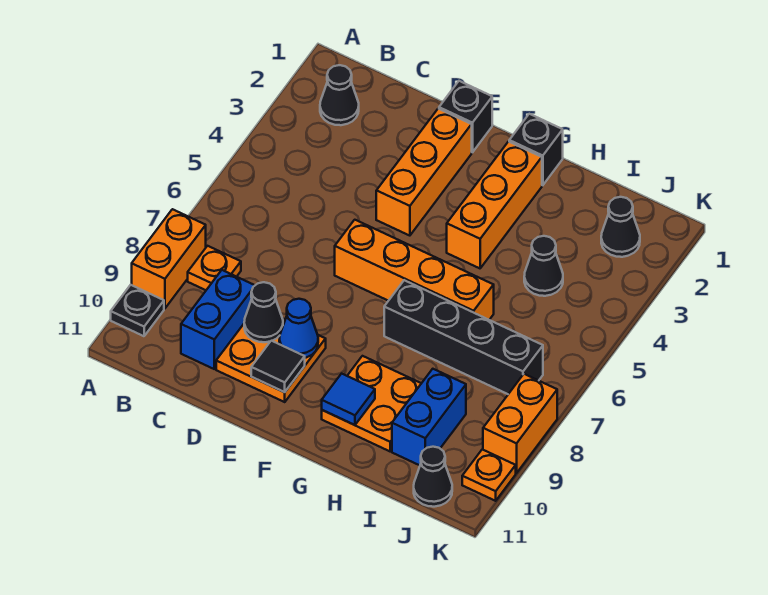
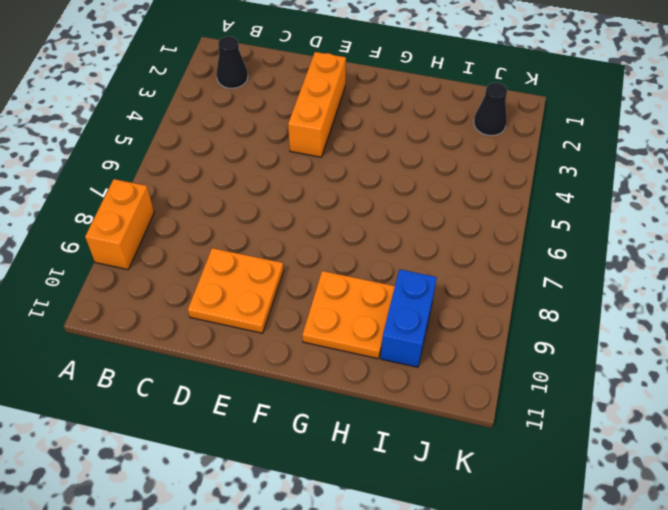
none -> black plate A10 level 1
none -> orange plate B8 level 1
none -> blue brick C9:C10 level 1

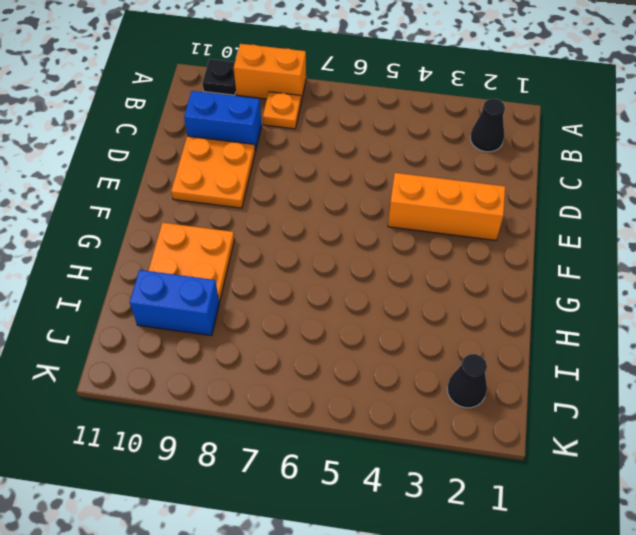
none -> black brick E1 level 1
none -> orange brick E6:H6 level 1
none -> black brick G1 level 1

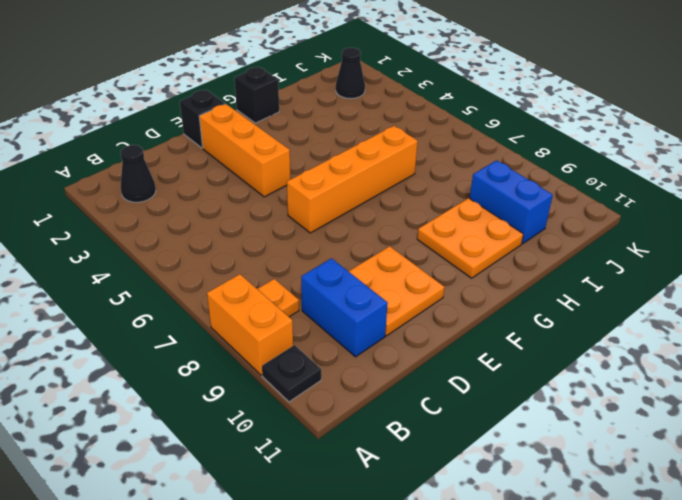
none -> orange brick G2:G4 level 1
none -> black brick G7:J7 level 1
none -> black cone I4 level 1

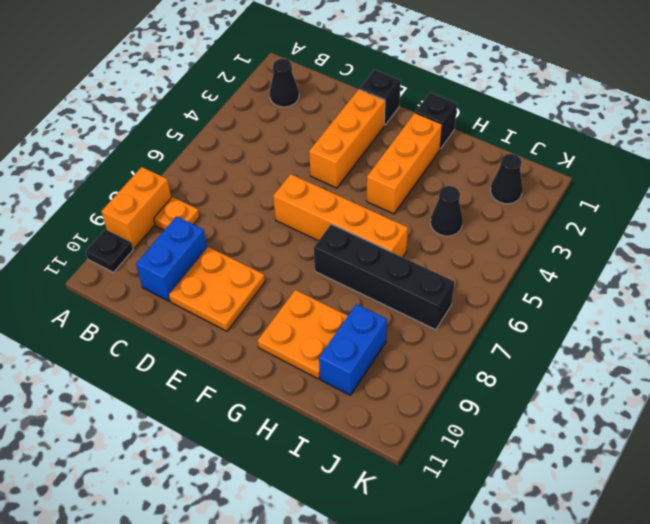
none -> black cone J11 level 1
none -> orange brick K8:K9 level 1
none -> orange plate K10 level 1

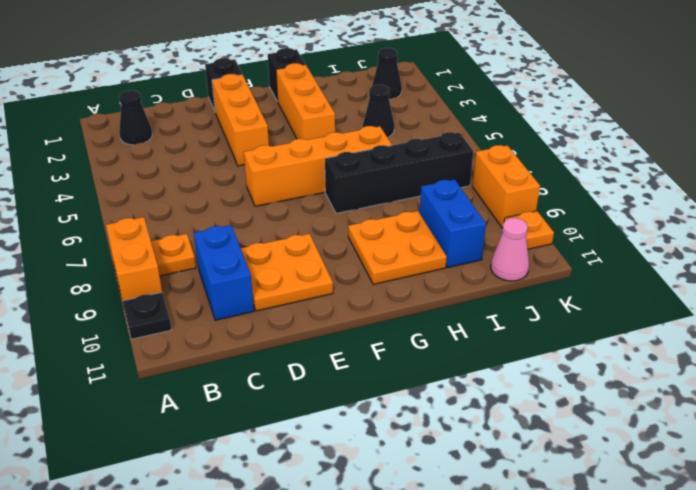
pink cone J11 level 1 -> black cone J11 level 1
none -> black cone D9 level 2
none -> blue cone E9 level 2
none -> black tile E10 level 2

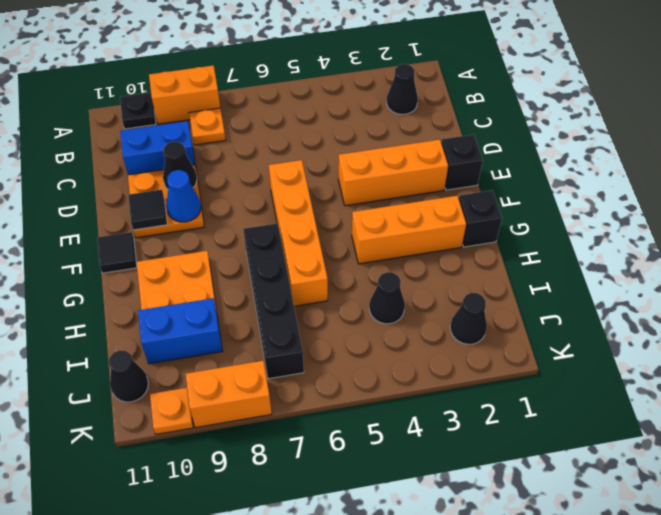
black tile F11 level 1 -> none
none -> blue tile G10 level 2

